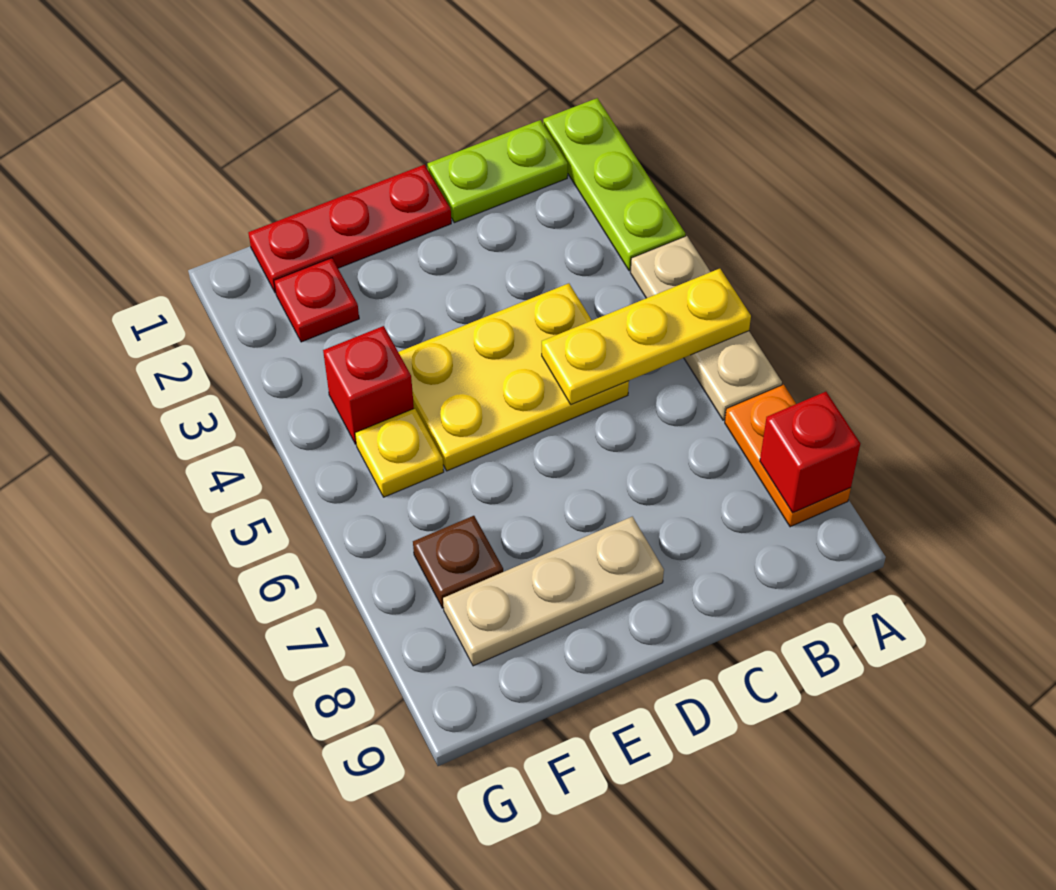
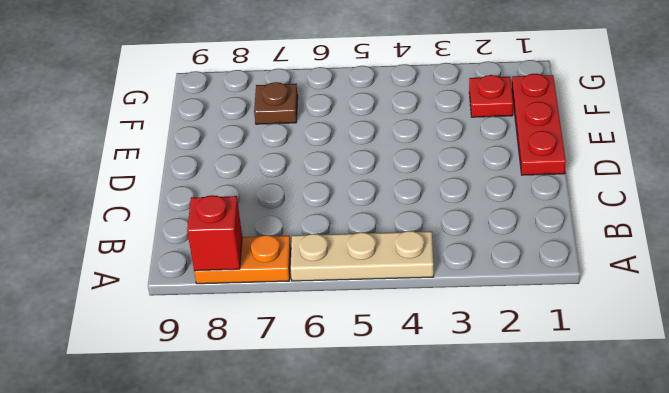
none -> lime plate A1:A3 level 1
none -> lime plate B1:C1 level 1
none -> yellow plate C4:E5 level 1

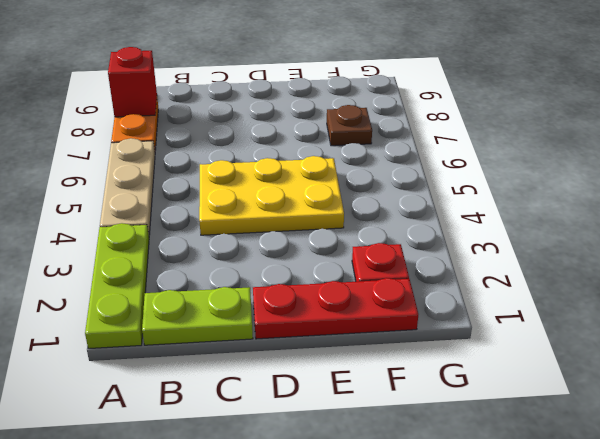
none -> tan plate D8:F8 level 1
none -> red brick F4 level 1
none -> yellow plate F5 level 1

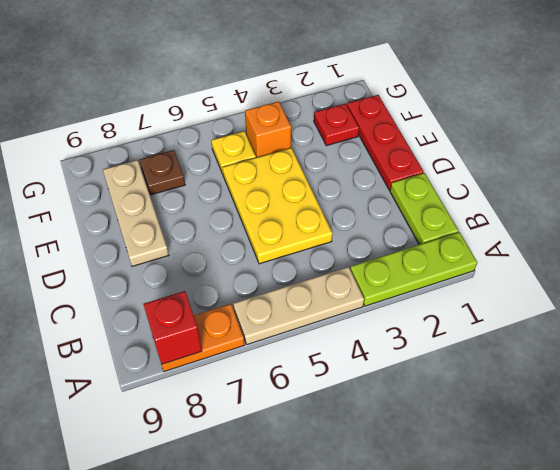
orange brick F4 level 1 -> red brick F4 level 1
none -> yellow plate A5:C5 level 2

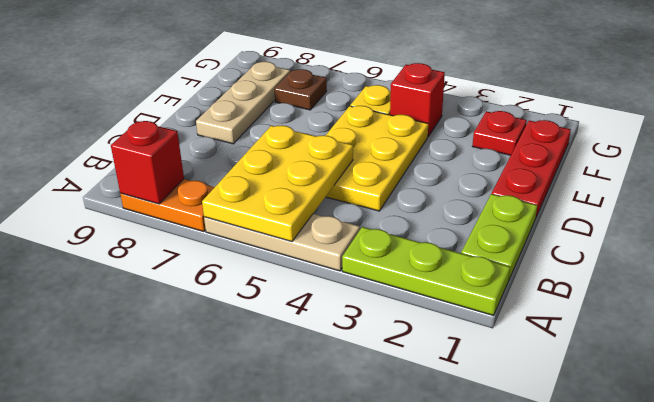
yellow plate A5:C6 level 2 -> yellow plate A5:C5 level 2

